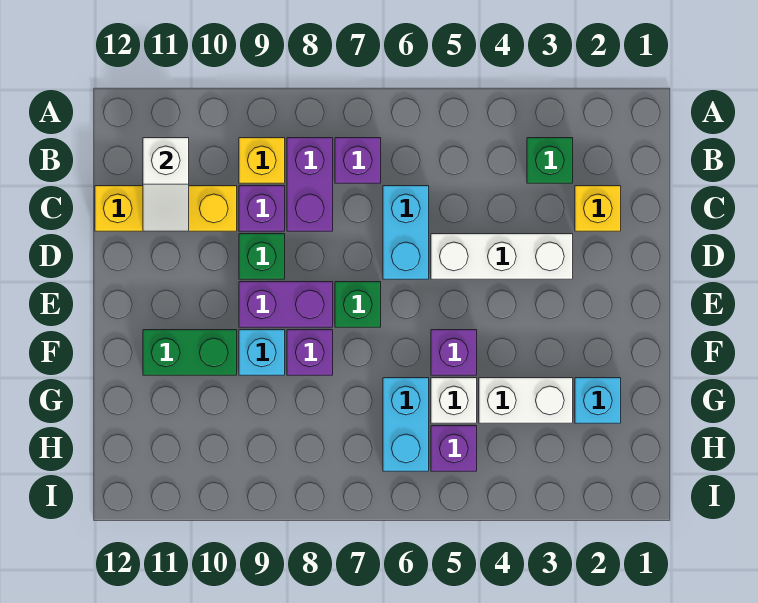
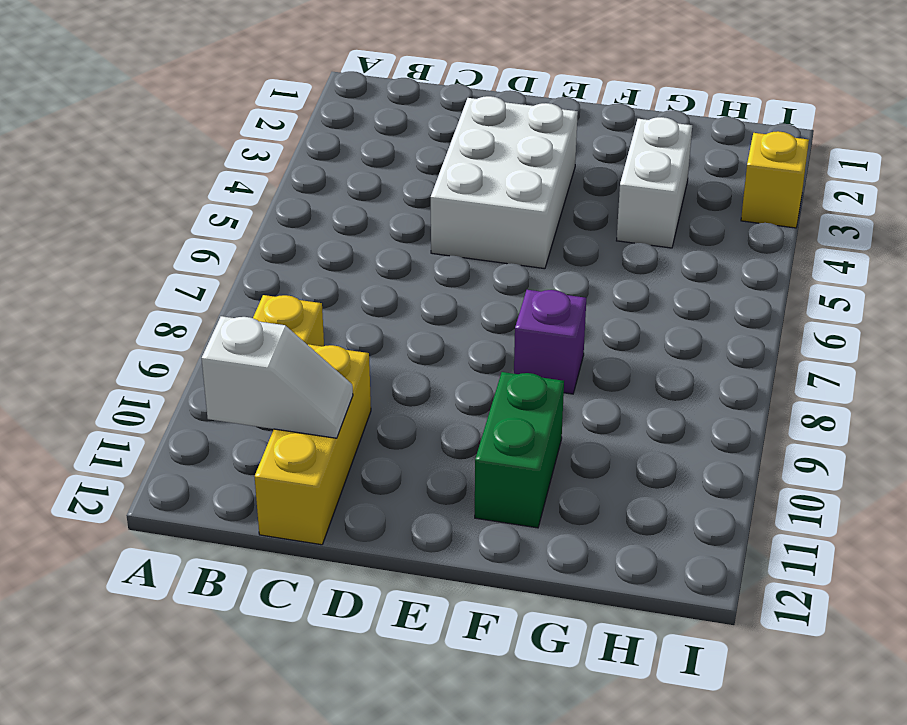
white brick D3:E5 level 1 -> white brick D3:D5 level 1
yellow brick I3 level 1 -> yellow brick C2 level 1
none -> green brick B3 level 1
none -> purple brick B7 level 1
none -> purple brick B8:C8 level 1

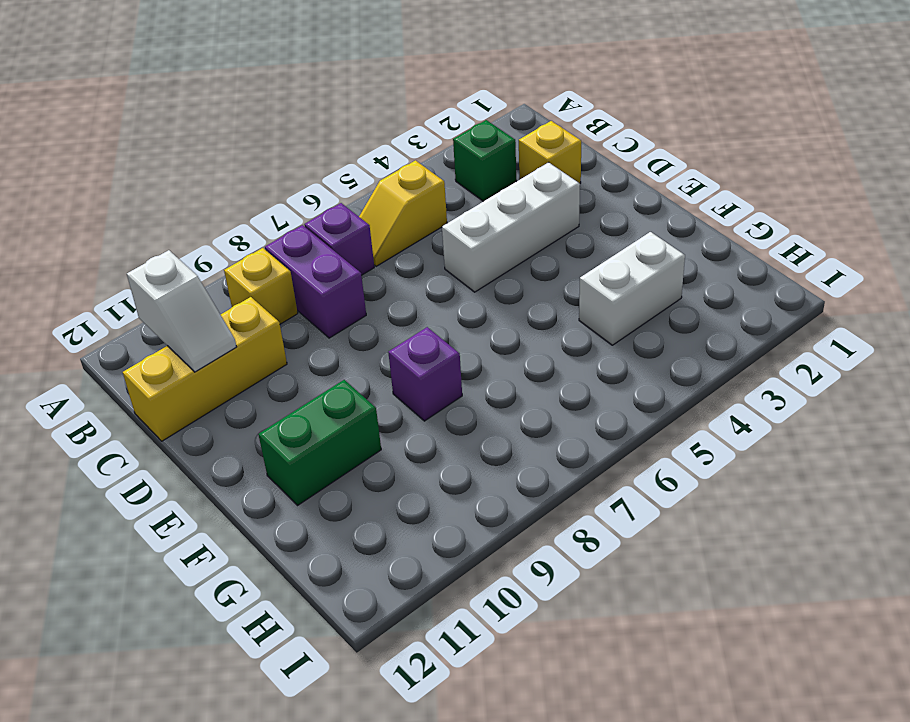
yellow slope B5:B6 level 1 top 5 -> none
none -> cyan brick C6:D6 level 1
none -> purple brick C9 level 1
none -> green brick D9 level 1

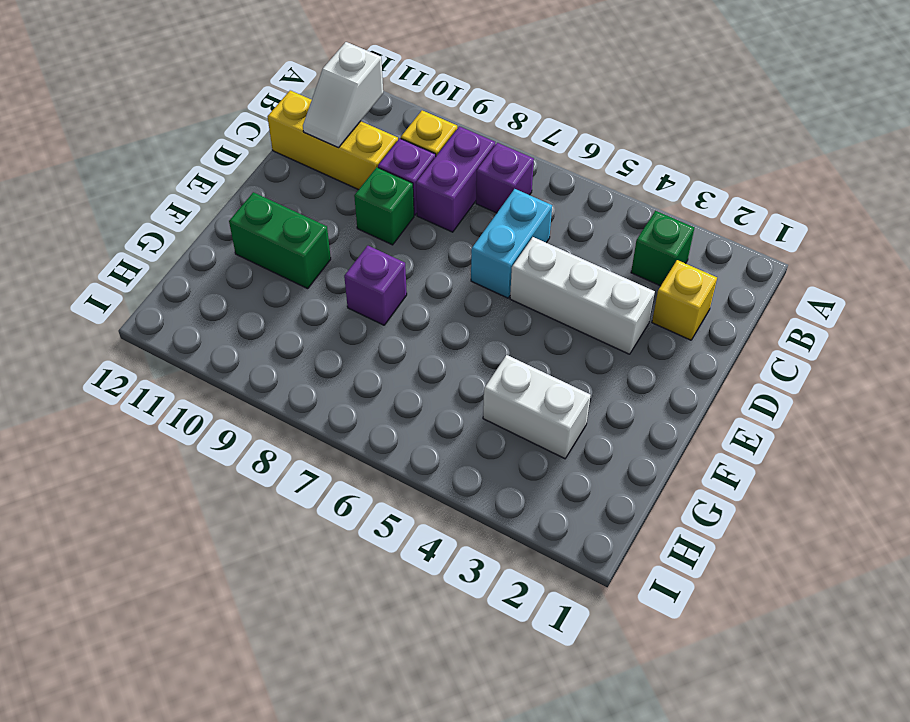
none -> green brick E7 level 1
none -> purple brick E8:E9 level 1
none -> purple brick F5 level 1

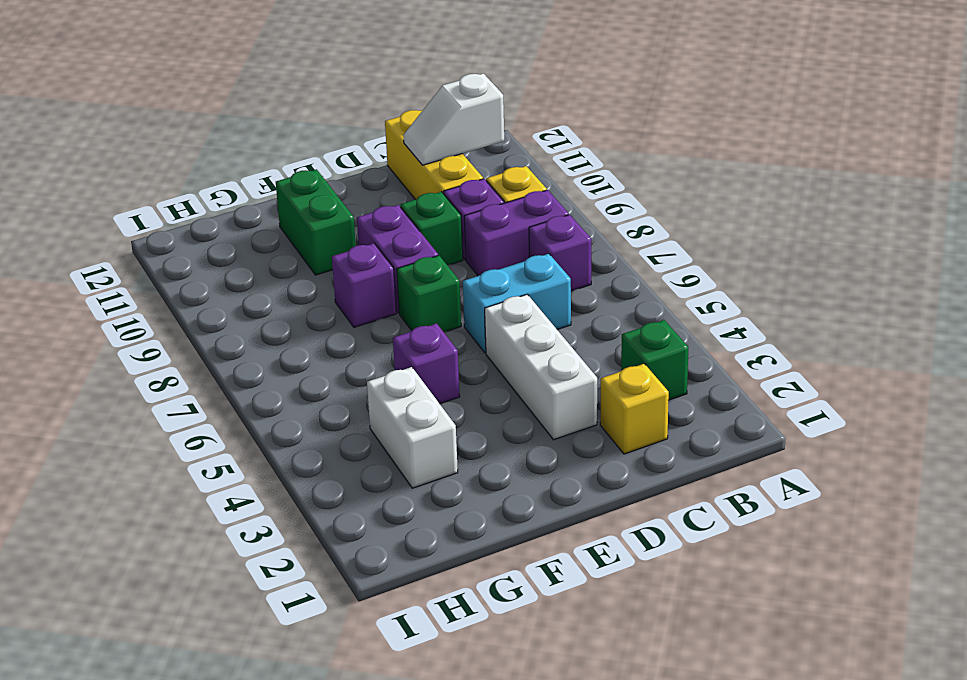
none -> cyan brick F9 level 1
none -> cyan brick G2 level 1
none -> white brick G5 level 1

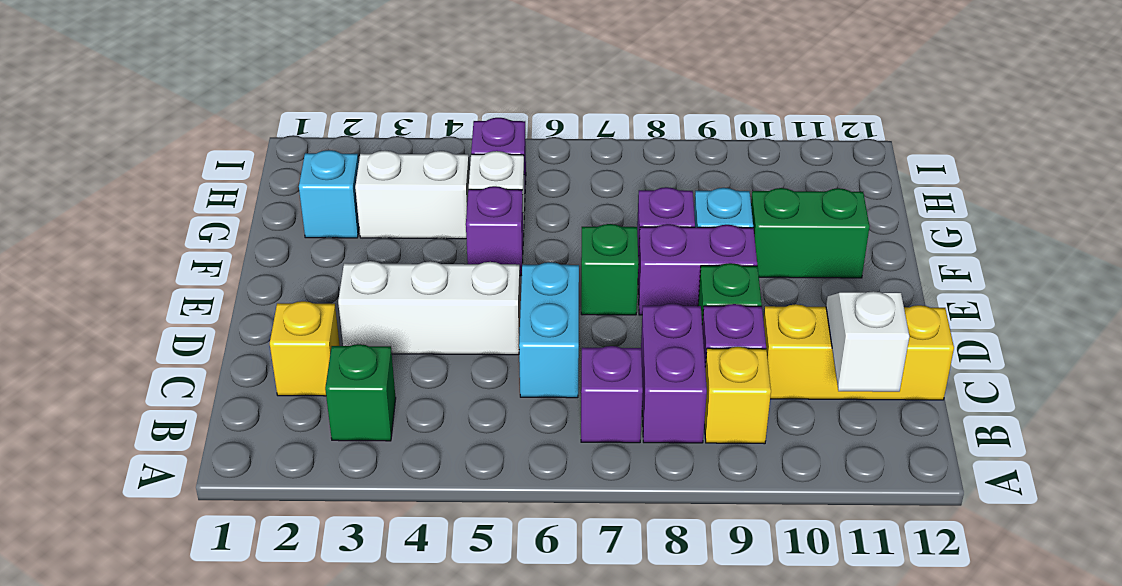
none -> cyan brick G6:H6 level 1

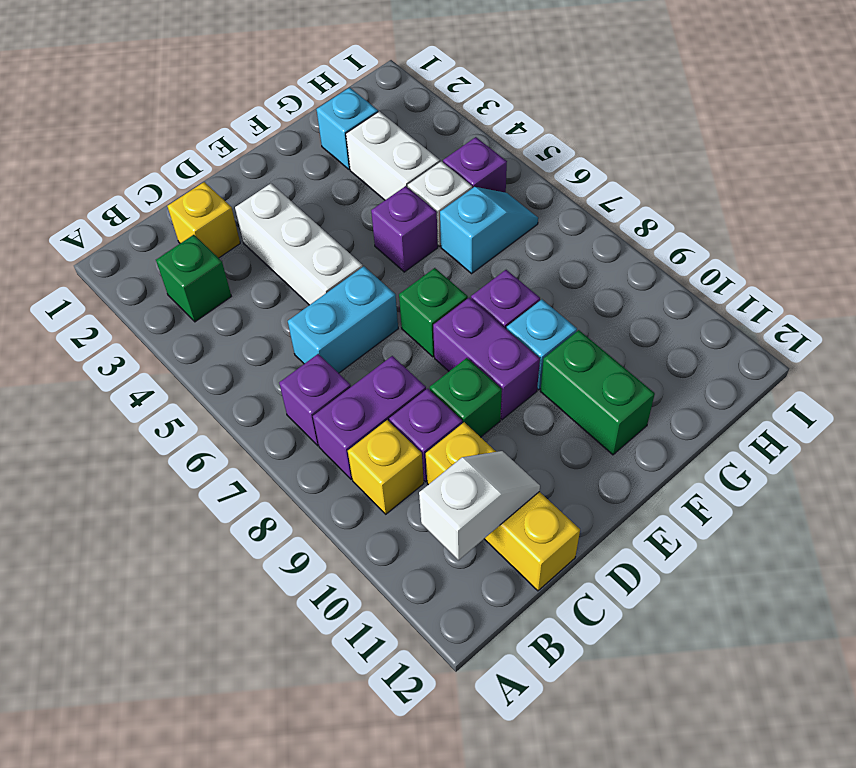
cyan slope G6:H6 level 1 top G -> cyan brick G6:H6 level 1

